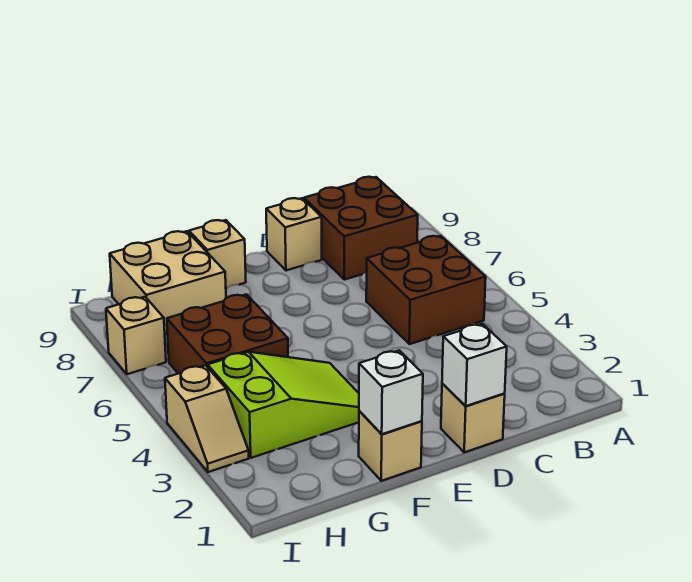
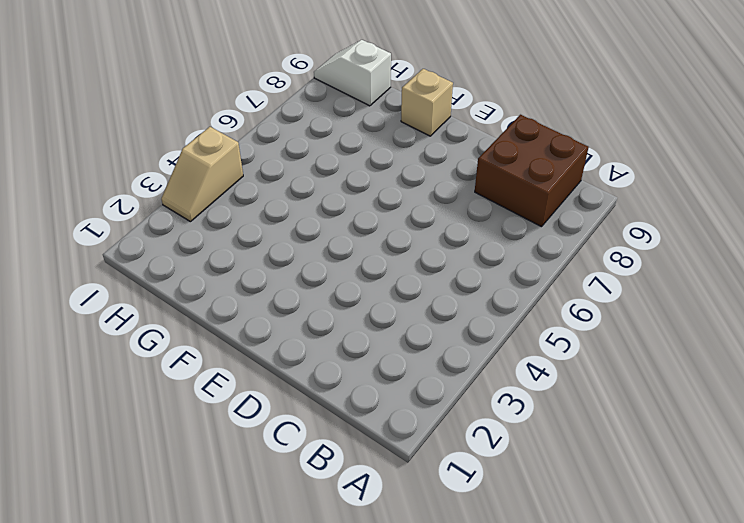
white slope H9:I9 level 1 top H -> tan brick G8:H9 level 1
none -> brown brick B5:C6 level 1
none -> tan brick D1 level 1
none -> tan brick D9 level 1

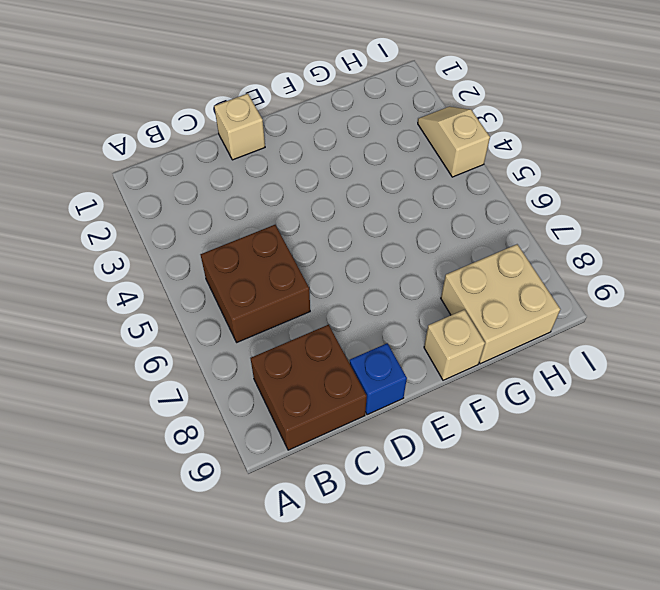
blue brick D9 level 1 -> tan brick D9 level 1
none -> tan brick F1 level 1
none -> lime slope F3:H4 level 1 top H
none -> brown brick G5:H6 level 1

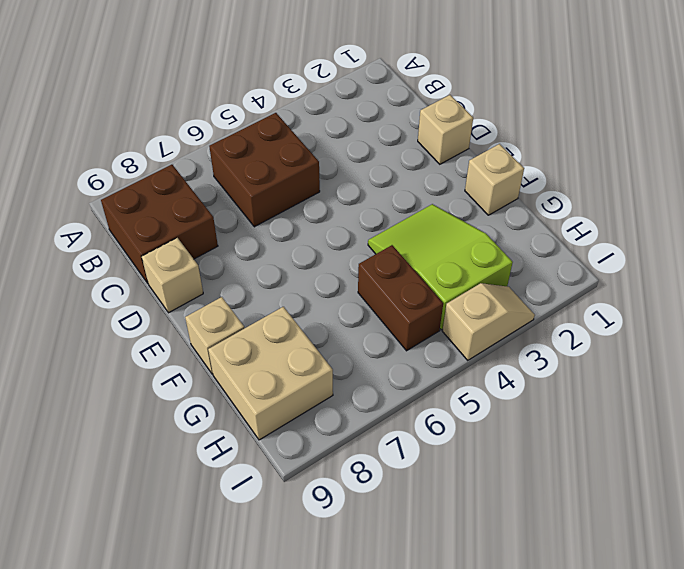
brown brick G5:H5 level 1 -> brown brick G5:H6 level 1
none -> tan brick I7 level 1
none -> white brick D1 level 2
none -> white brick F1 level 2

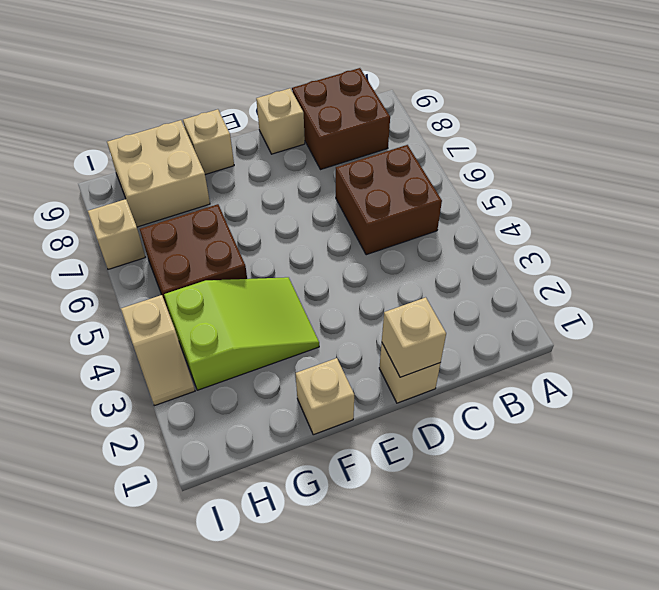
tan brick D1 level 2 -> white brick D1 level 2
none -> white brick F1 level 2

